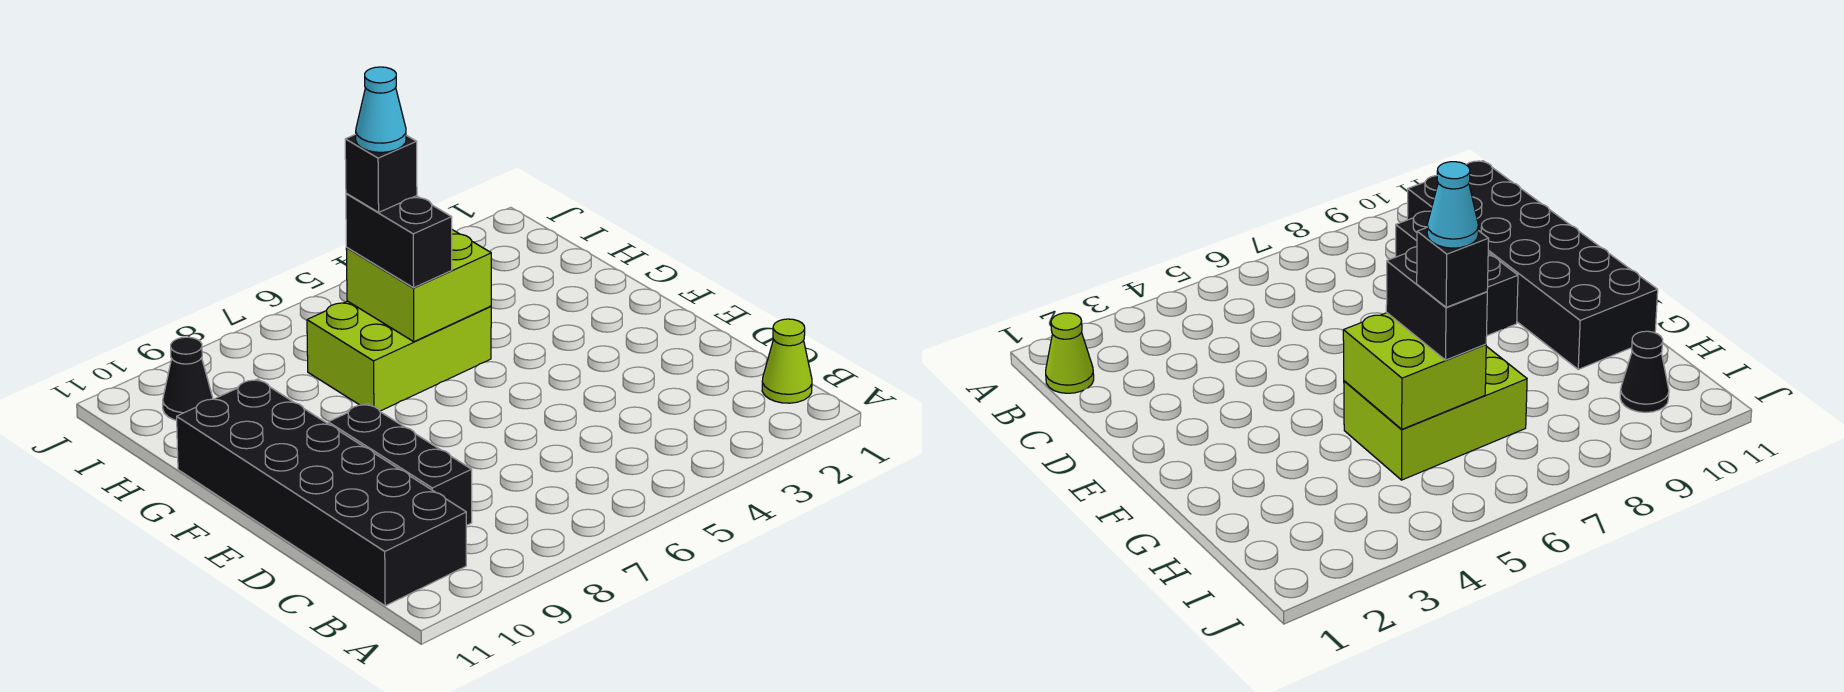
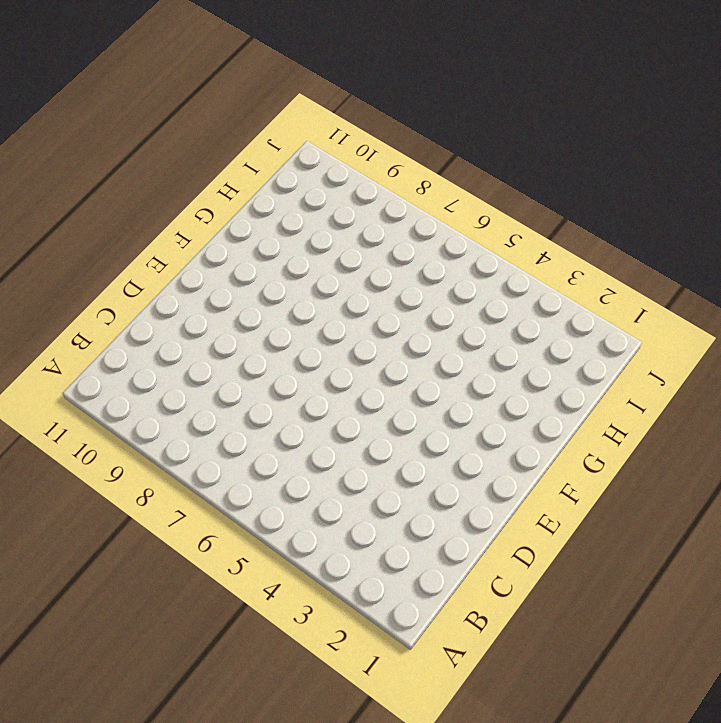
none -> lime cone B1 level 1
none -> black brick B10:G11 level 1

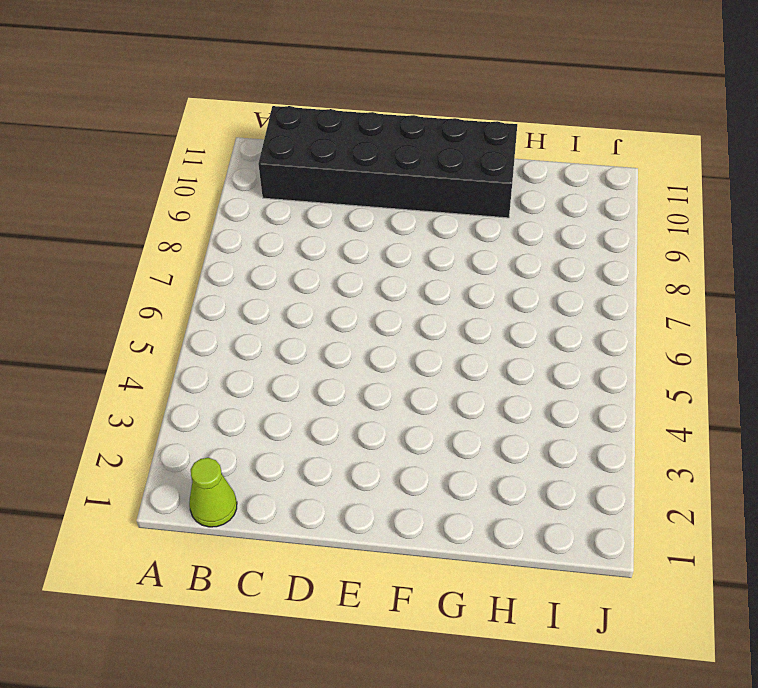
none -> black brick C9:E9 level 1
none -> lime brick G5:H7 level 1

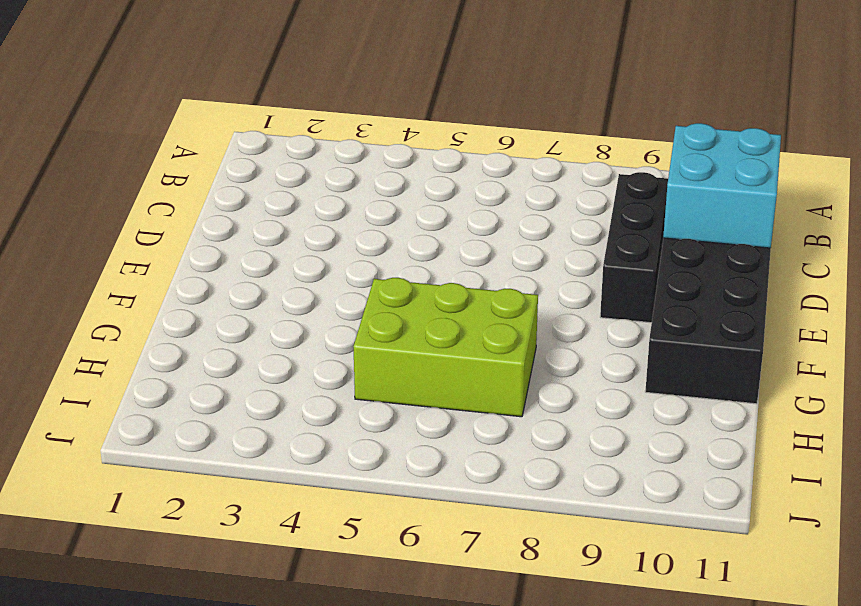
cyan brick C10:D11 level 2 -> none
none -> lime cone B1 level 1
none -> black cone I10 level 1

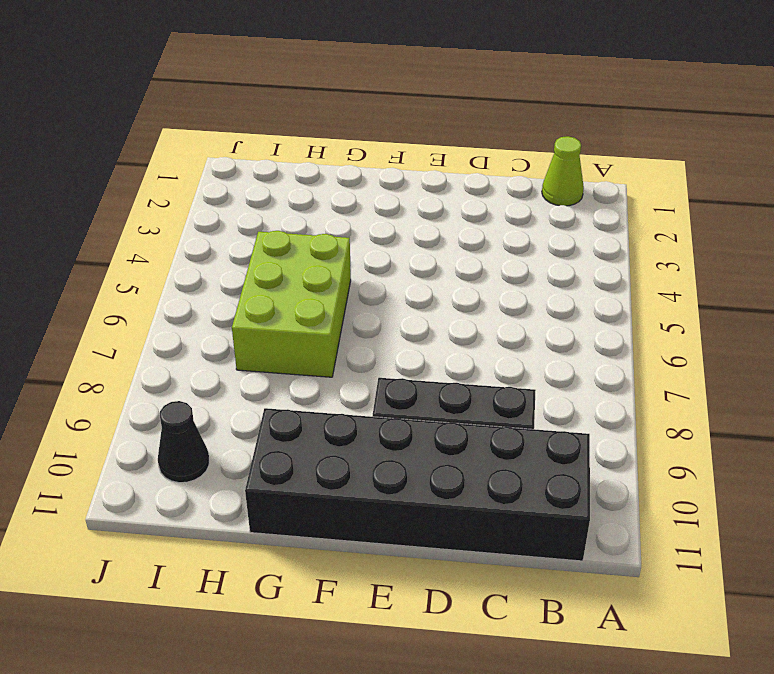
none -> lime brick G5:H6 level 2
none -> black brick G6:H6 level 3

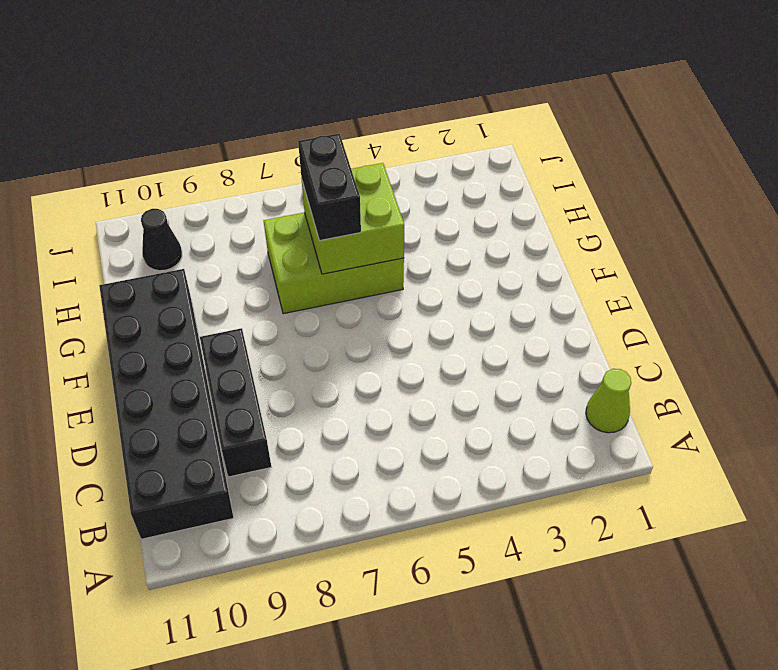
none -> black brick H6 level 4
none -> cyan cone H6 level 5

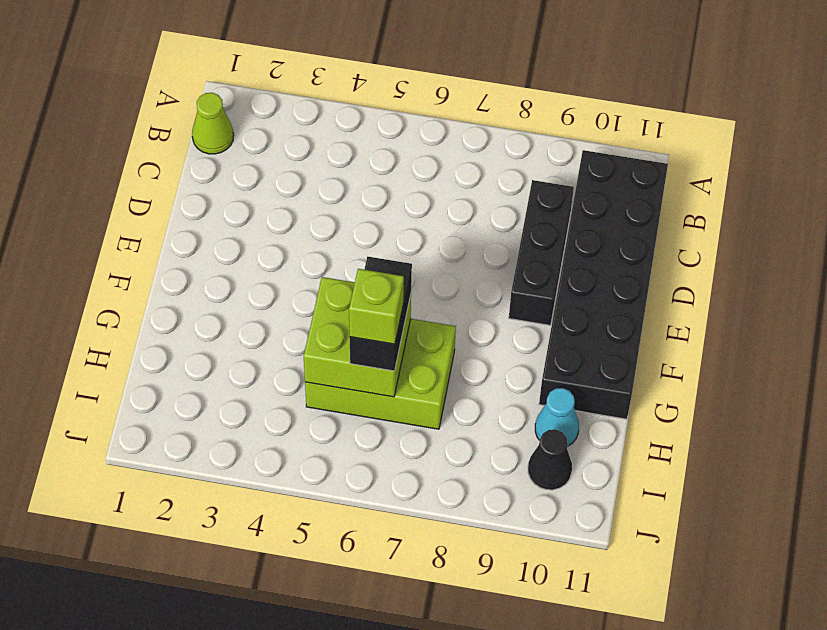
lime brick H6 level 4 -> black brick H6 level 4
cyan cone H10 level 1 -> cyan cone H6 level 5

